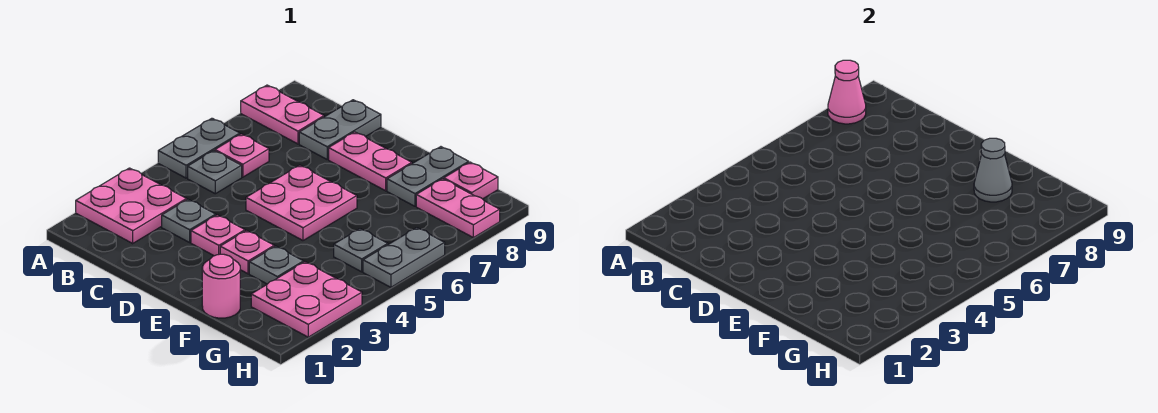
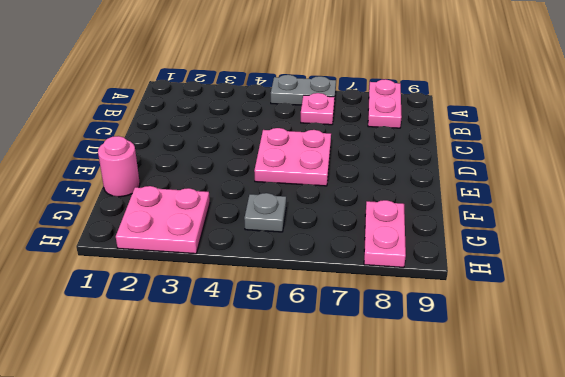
none -> pink plate A2:B3 level 1
none -> grey plate B5 level 1
none -> grey plate C3 level 1

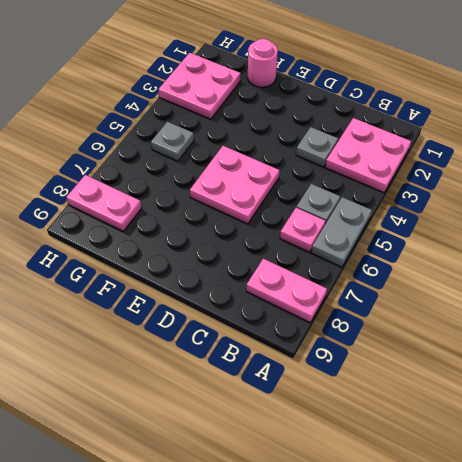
none -> grey plate C8:C9 level 1
none -> pink plate D3 level 1
none -> pink plate D8:E8 level 1

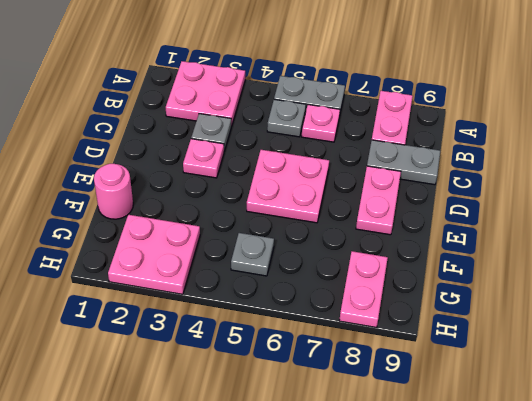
none -> pink plate E3 level 1
none -> grey plate F3 level 1
none -> grey plate F8:F9 level 1

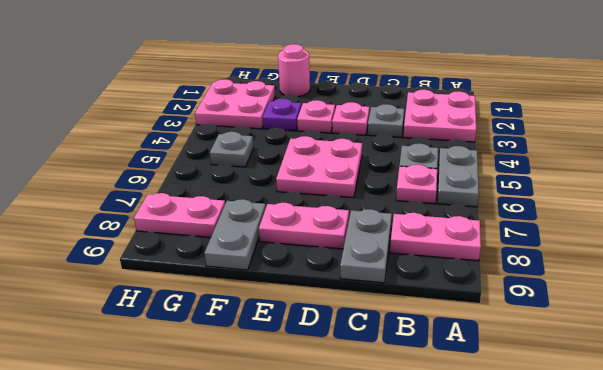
purple plate F3 level 1 -> grey plate F3 level 1
none -> pink plate G9 level 1
none -> grey plate H5:H6 level 1
none -> pink cone A8 level 2

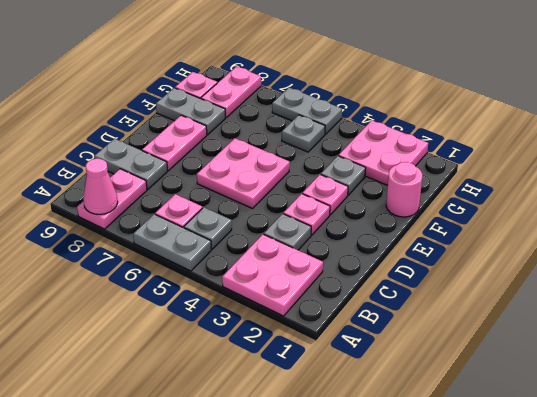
none -> grey cone F8 level 2

